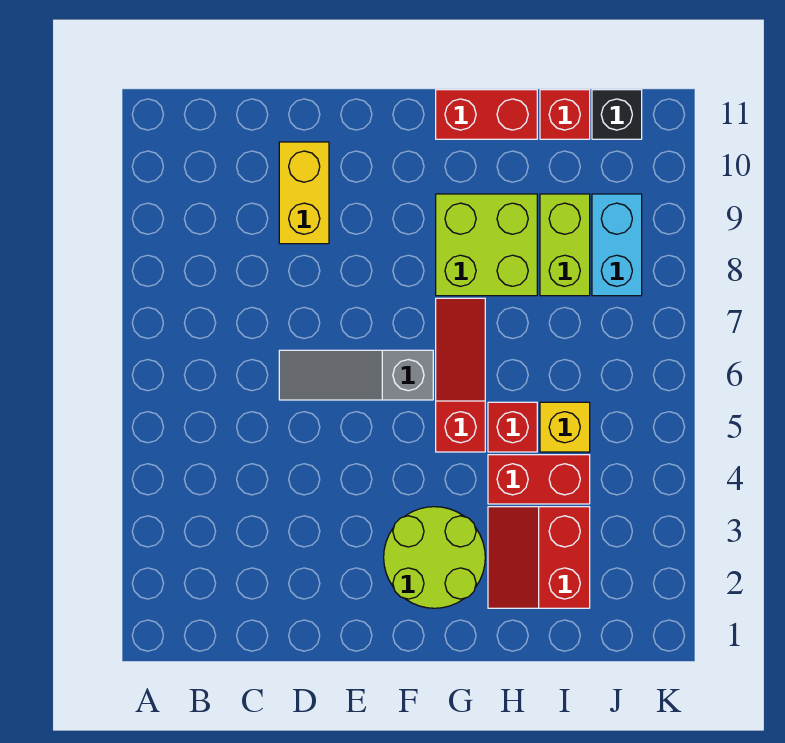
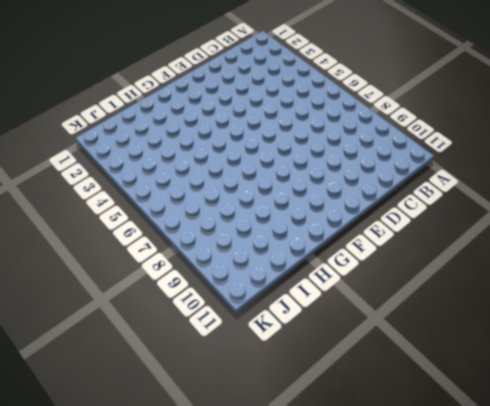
none -> grey slope D6:F6 level 1 top F
none -> yellow brick D9:D10 level 1
none -> lime round brick F2:G3 level 1

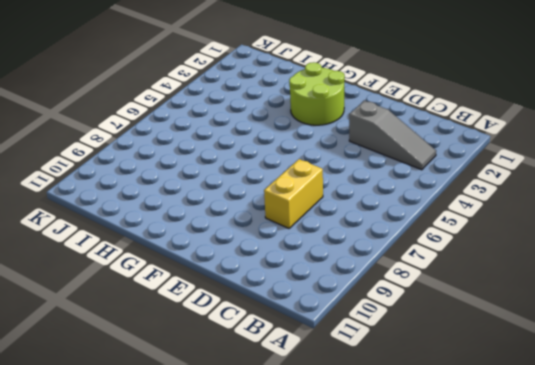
grey slope B3:D3 level 1 top D -> grey slope D6:F6 level 1 top F
yellow brick D7:D8 level 1 -> yellow brick D9:D10 level 1
none -> red slope G5:G7 level 1 top 5
none -> lime brick G8:H9 level 1
none -> red brick G11:H11 level 1

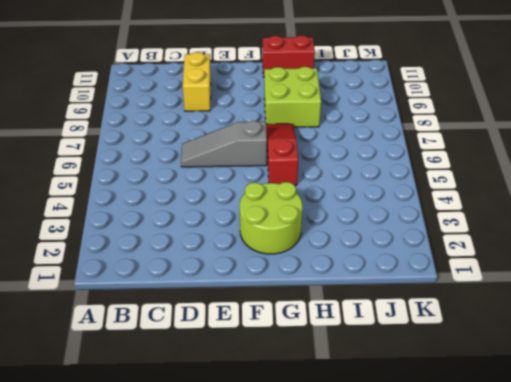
none -> red slope H2:I3 level 1 top I
none -> red brick H4:I4 level 1
none -> red brick H5 level 1

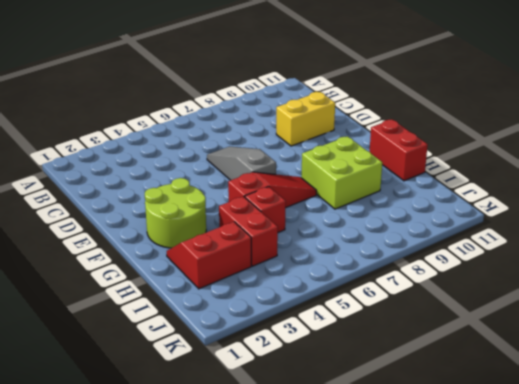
none -> yellow brick I5 level 1
none -> lime brick I8:I9 level 1
none -> red brick I11 level 1

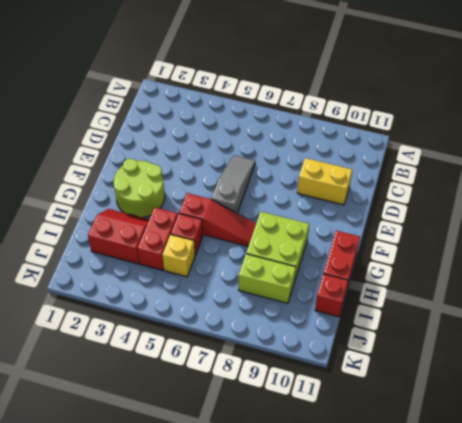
none -> cyan brick J8:J9 level 1
none -> black brick J11 level 1

